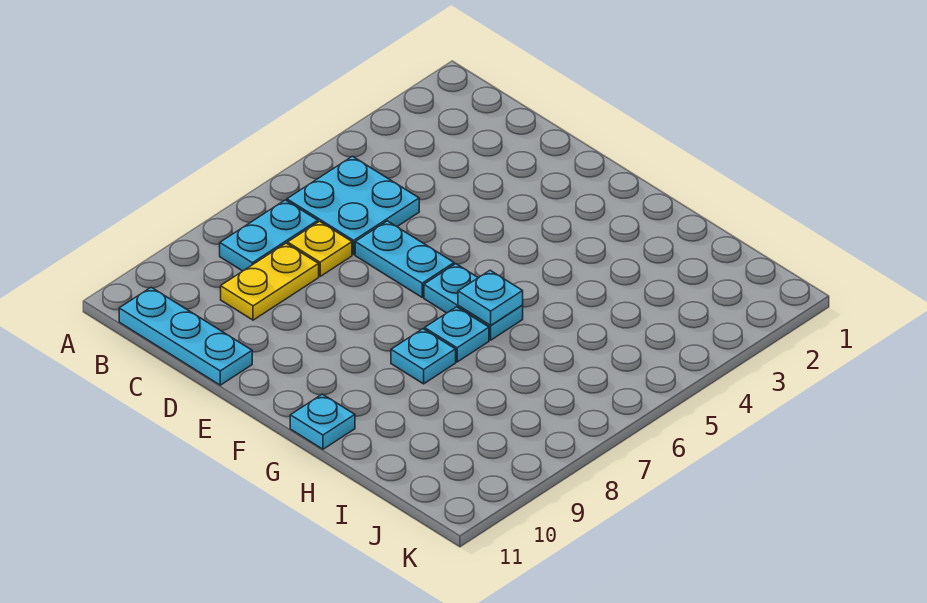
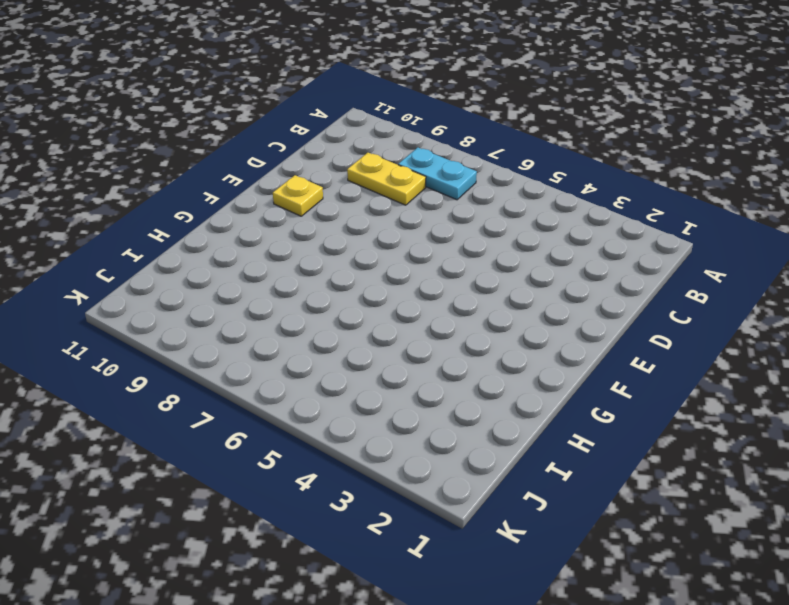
yellow plate E10 level 1 -> yellow plate C7 level 1
none -> cyan plate B5:C6 level 1
none -> cyan plate B11:D11 level 1

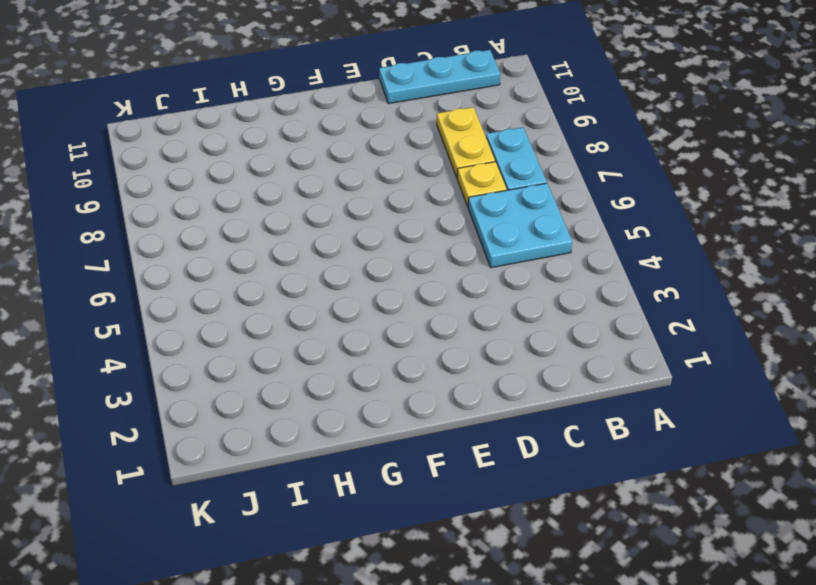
none -> cyan plate D6:E6 level 1
none -> cyan plate F6:G6 level 1

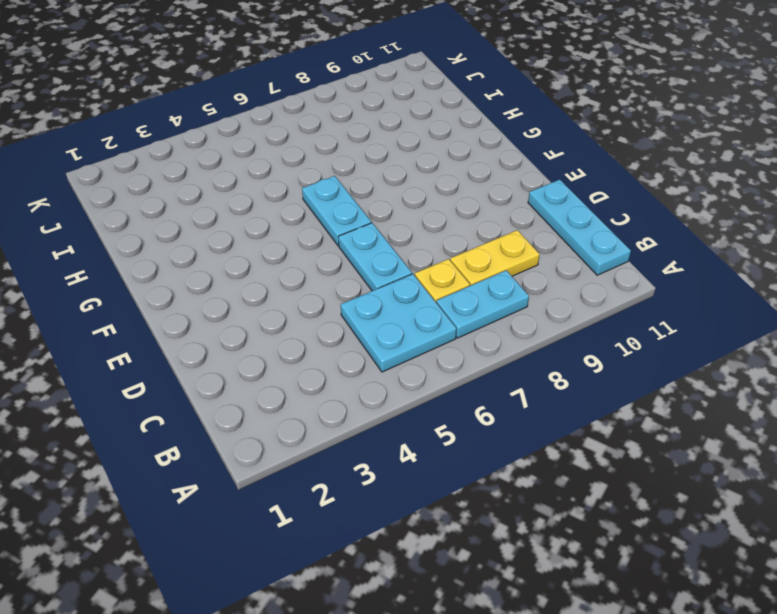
none -> cyan plate G7 level 1
none -> cyan plate G8 level 1

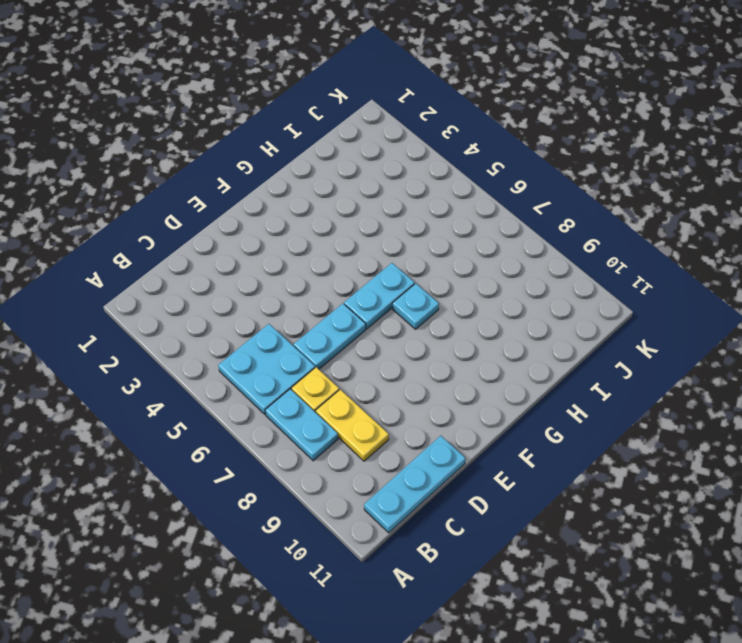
none -> cyan plate G8 level 1
none -> cyan plate G11 level 1

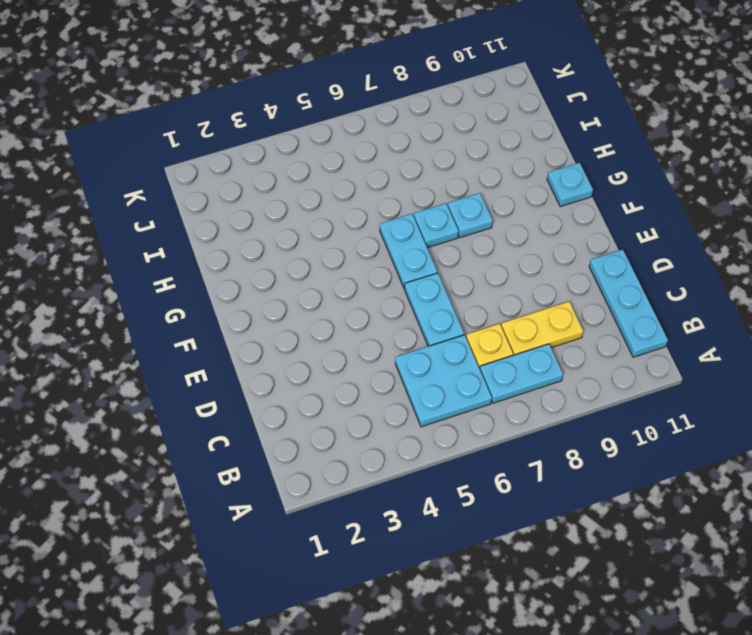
none -> cyan plate G6 level 2

